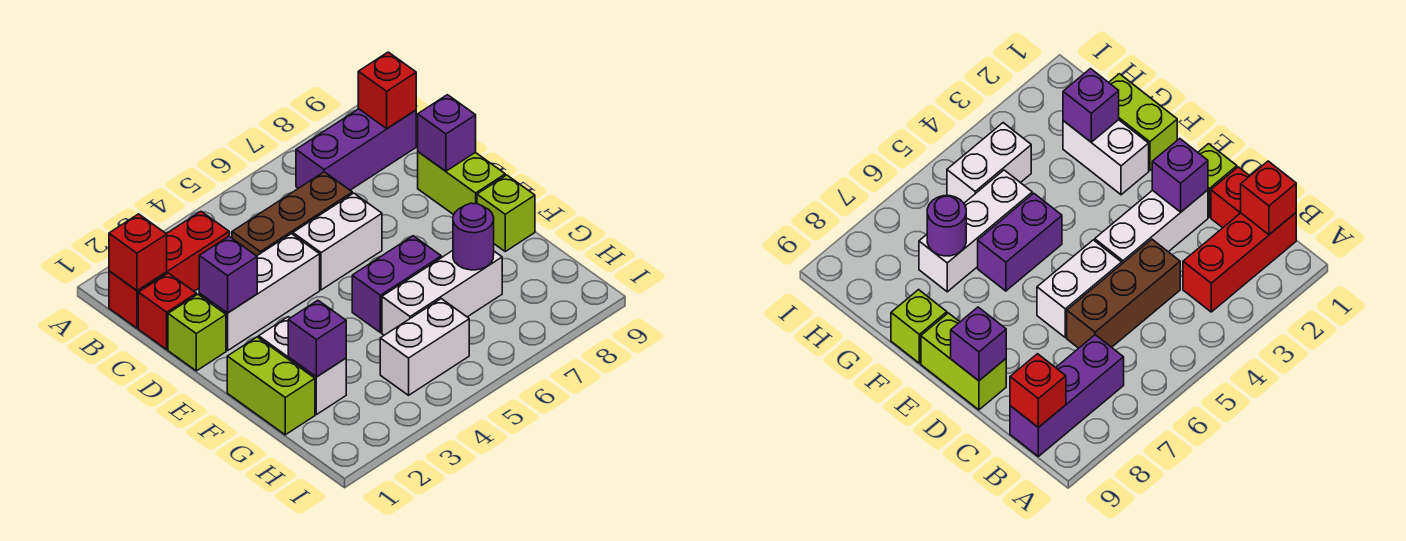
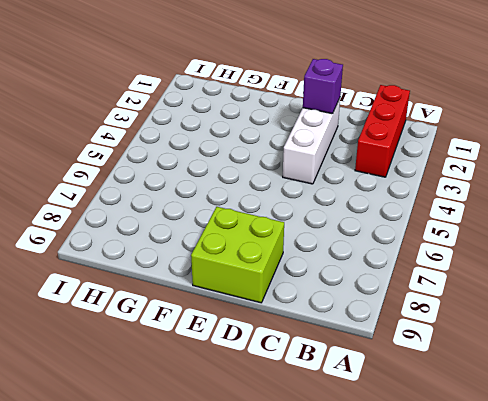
lime brick D8:E9 level 1 -> lime brick D9:E9 level 1
none -> purple brick B7:B9 level 1
none -> red brick C1 level 1
none -> brown brick C4:C6 level 1

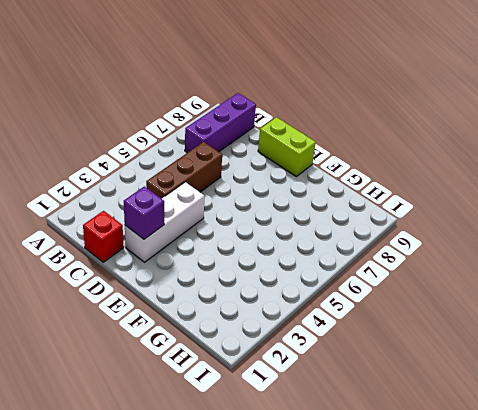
none -> red brick B1:B3 level 1
none -> lime brick D1 level 1
none -> white brick D5:D6 level 1

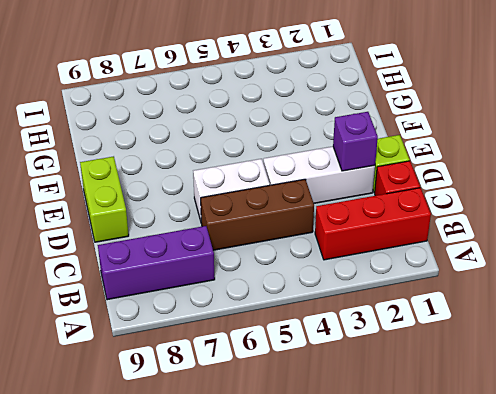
none -> lime brick F1:G1 level 1
none -> white brick F2:G2 level 1
none -> purple brick F5:F6 level 1

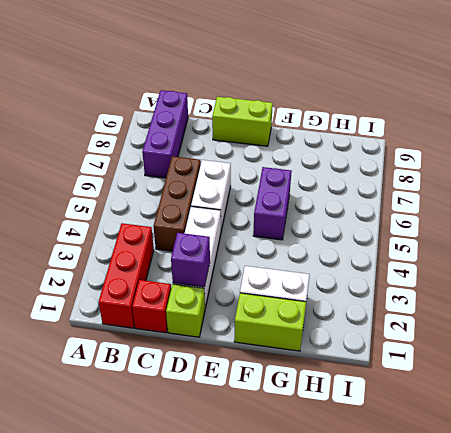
none -> lime brick F9 level 1
none -> white brick G5:G7 level 1
none -> white brick H4:H5 level 1

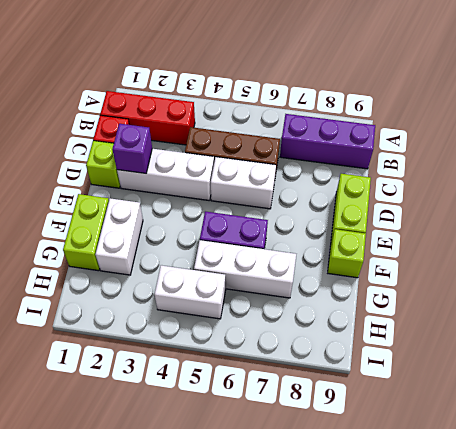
none -> red brick B1 level 2
none -> red brick B9 level 2
none -> purple brick D9 level 2

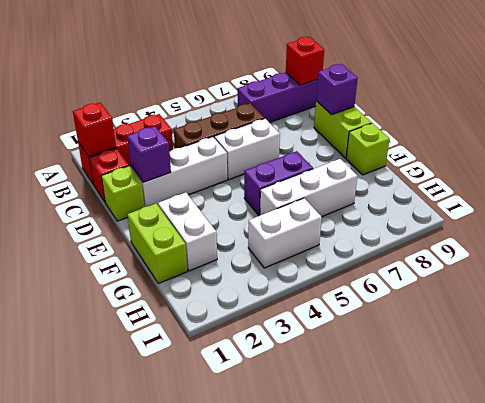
none -> purple brick G2 level 2
none -> purple round brick G7 level 2

